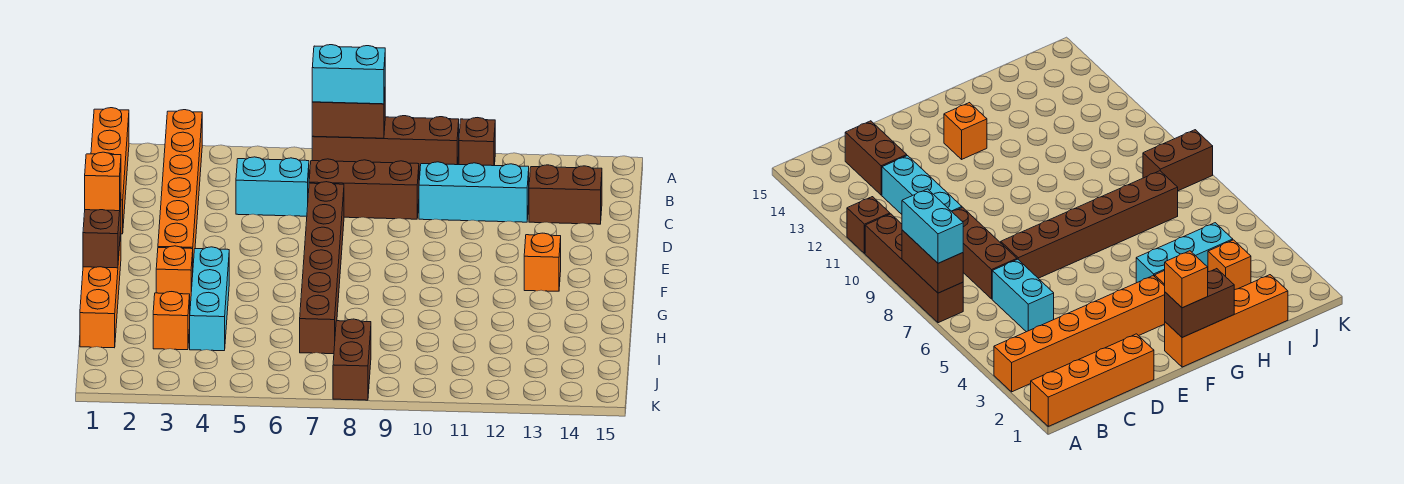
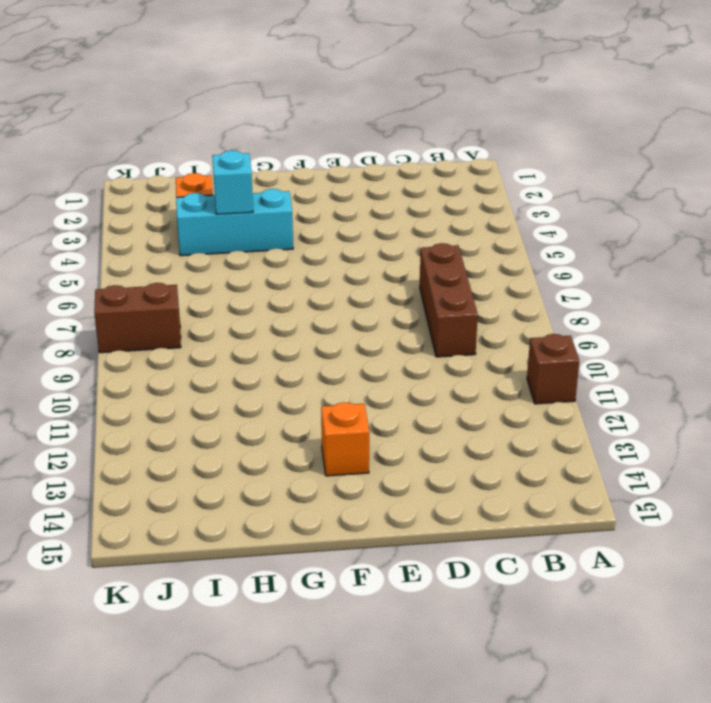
cyan brick H4 level 2 -> none
none -> orange brick A1:D1 level 1
none -> orange brick A3:F3 level 1
none -> brown brick A7:A10 level 1

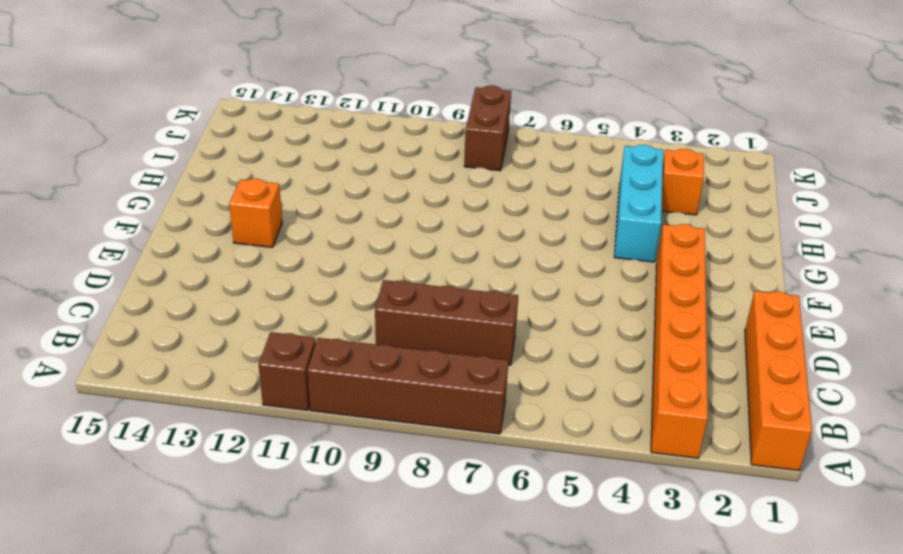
none -> cyan brick C5:C6 level 1
none -> cyan brick C10:C12 level 1
none -> brown brick C13:C14 level 1

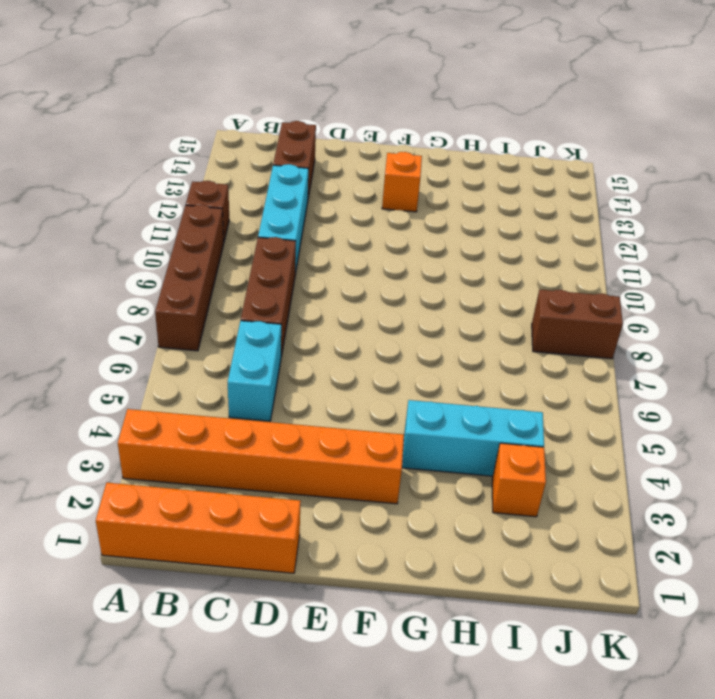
none -> brown brick D7:I7 level 1
none -> orange brick F1:I1 level 1
none -> orange brick G3 level 1

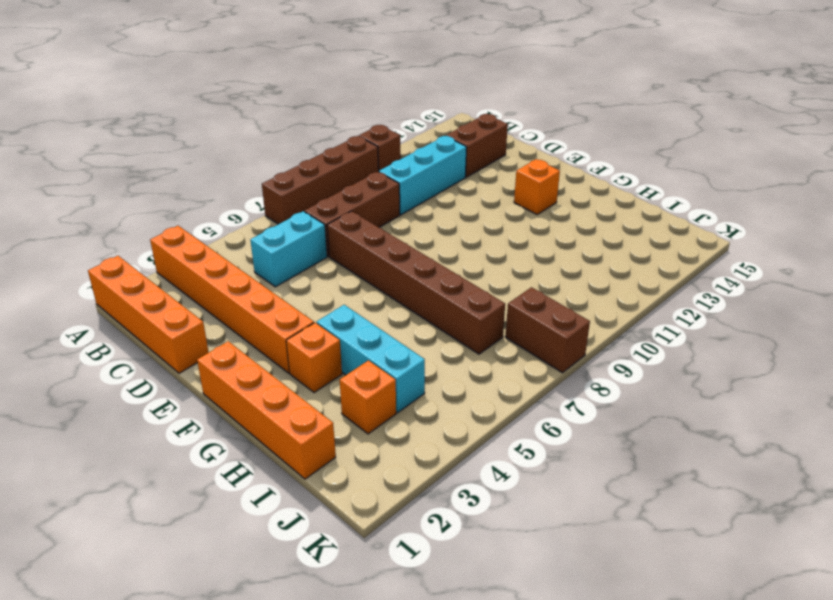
none -> brown brick A7:A8 level 2
none -> brown brick F1:G1 level 2
none -> cyan brick A7:A8 level 3

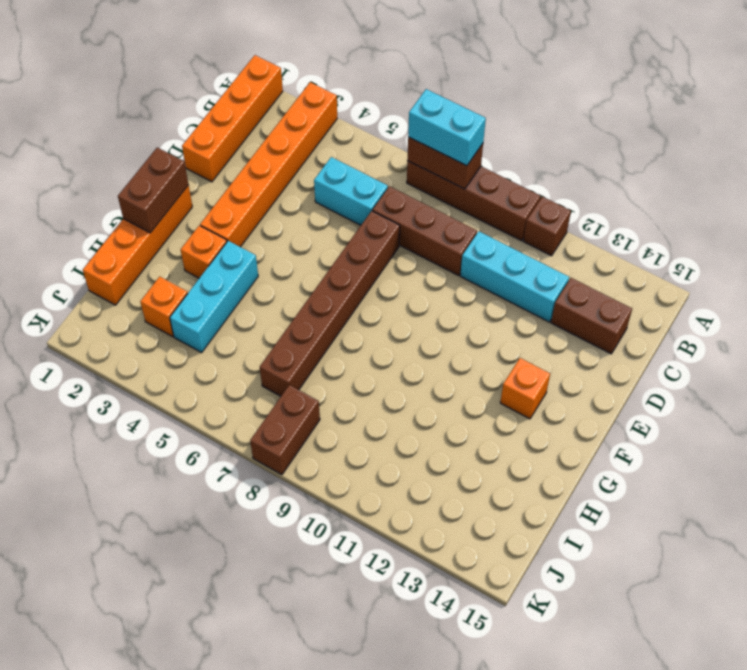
none -> orange brick F1 level 3

